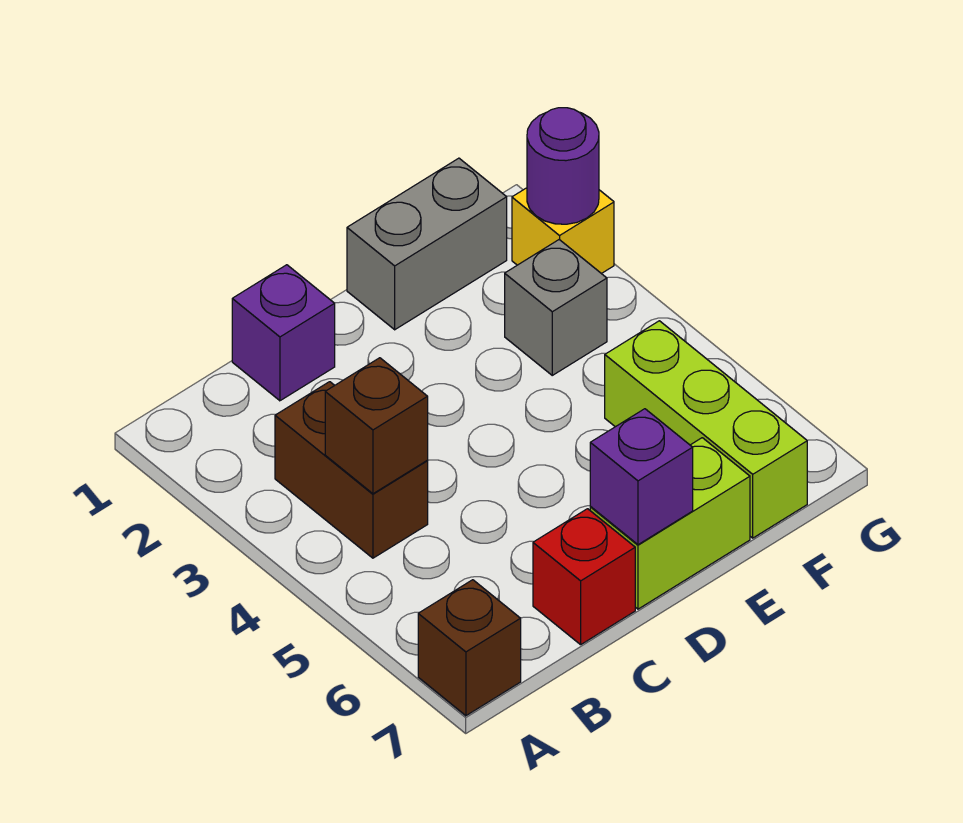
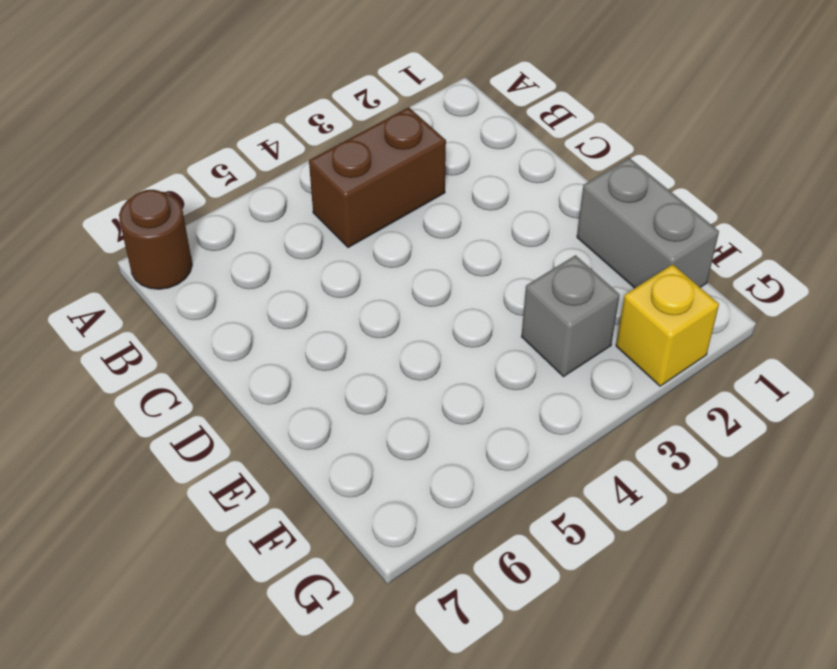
brown round brick A7 level 1 -> brown brick A7 level 1
none -> purple brick C1 level 1
none -> red brick C7 level 1
none -> lime brick D7:E7 level 1

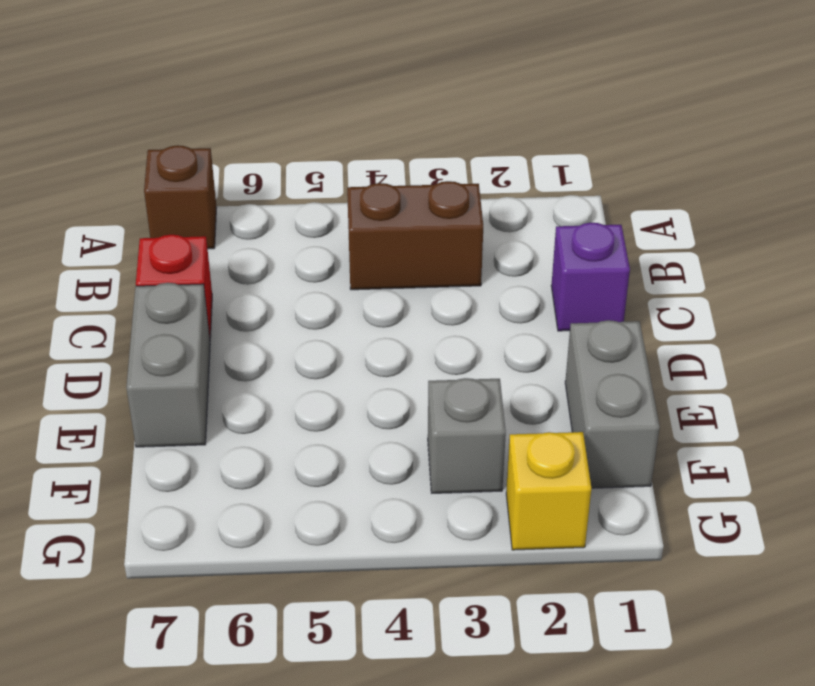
grey brick D7:E7 level 1 -> lime brick D7:E7 level 1
none -> lime brick F5:F7 level 1
none -> brown brick B4 level 2
none -> purple brick D7 level 2

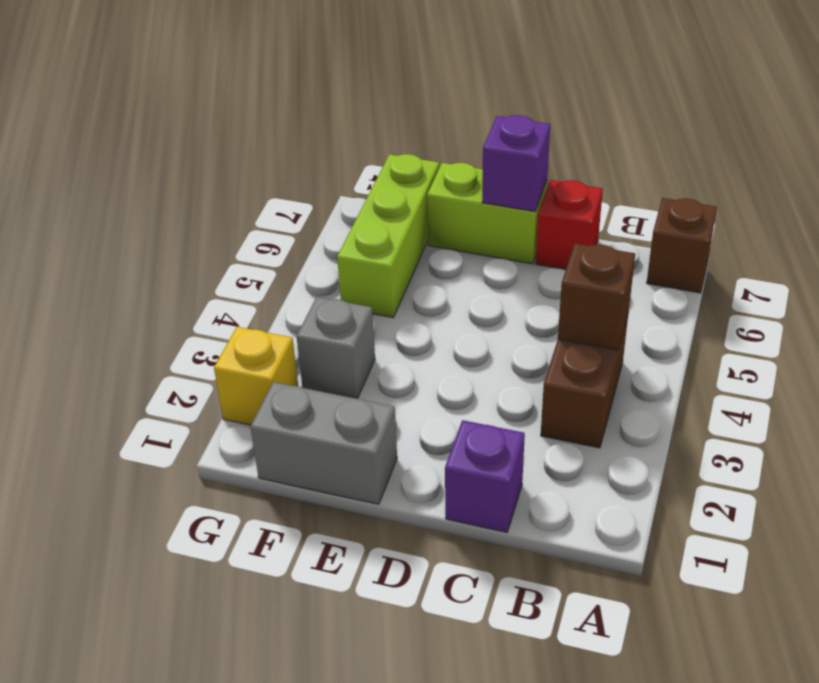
none -> purple round brick G2 level 2

